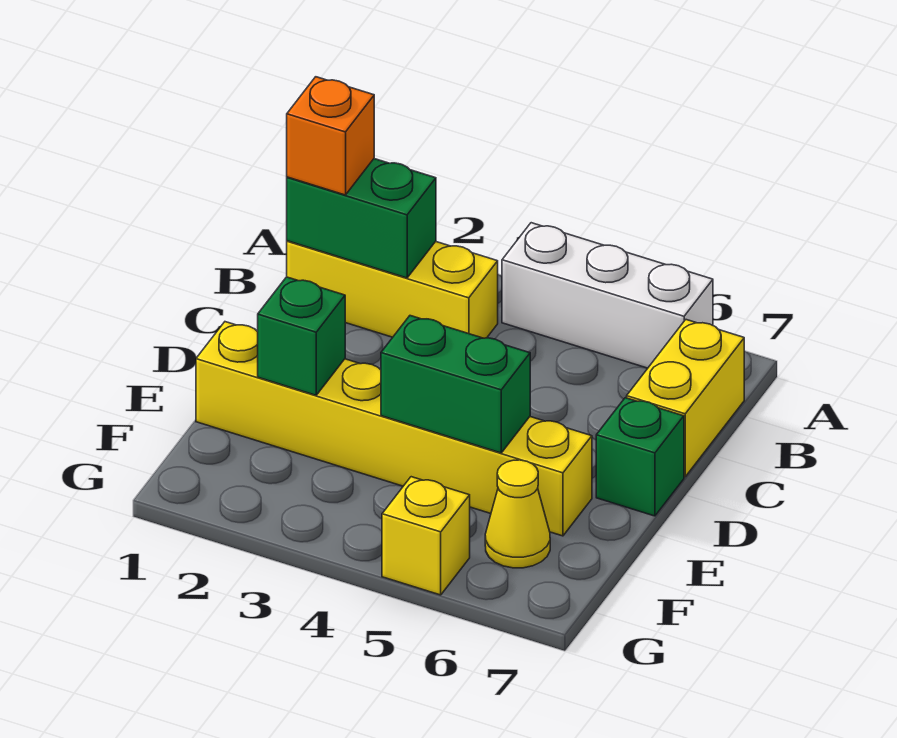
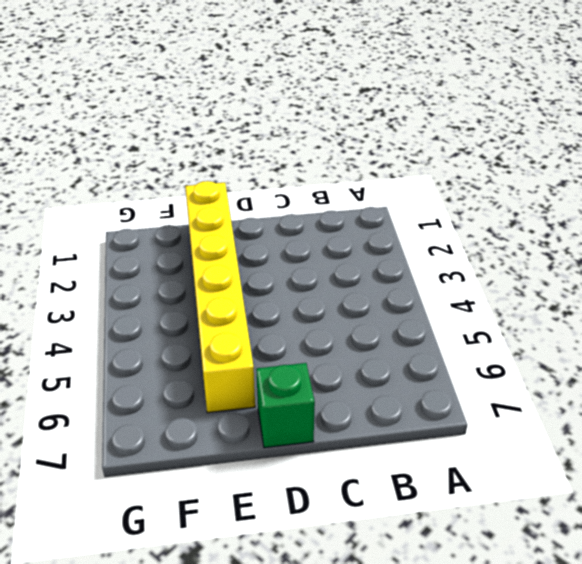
none -> white brick A4:A6 level 1
none -> yellow brick B1:B3 level 1

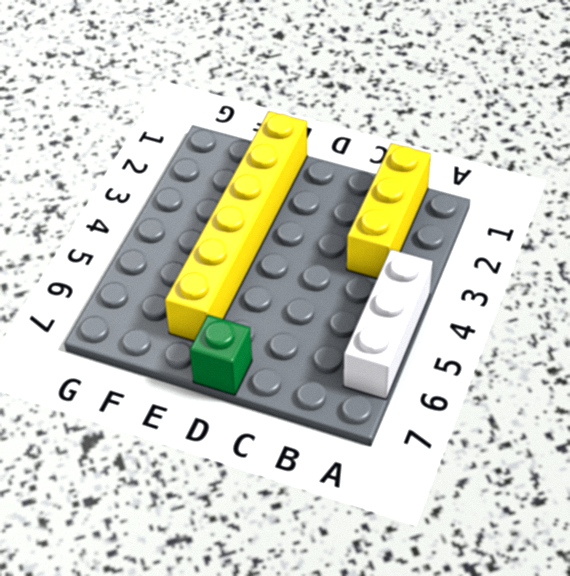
none -> yellow brick B7:C7 level 1
none -> yellow cone F6 level 1

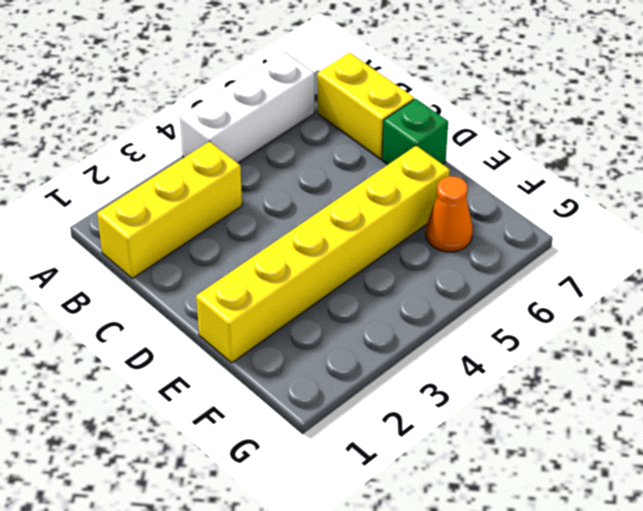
orange cone F6 level 1 -> yellow cone F6 level 1
none -> yellow brick G5 level 1
none -> green brick B1:B2 level 2

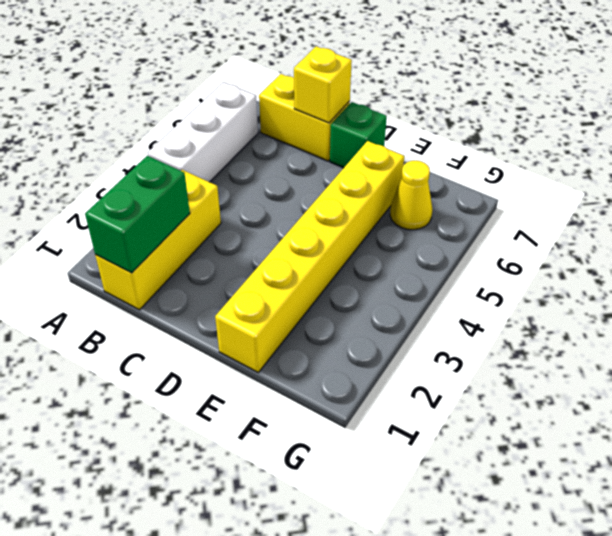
yellow brick C7 level 2 -> yellow brick G5 level 1
none -> green brick E2 level 2
none -> green brick E4:E5 level 2

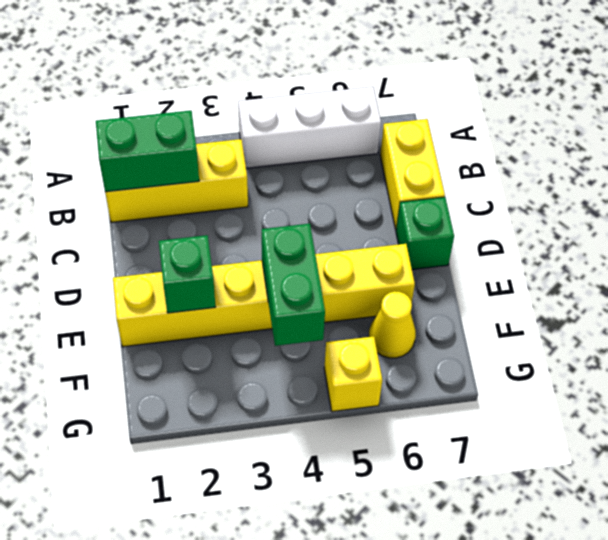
green brick E4:F4 level 2 -> green brick E4:E5 level 2
none -> orange brick B1 level 3

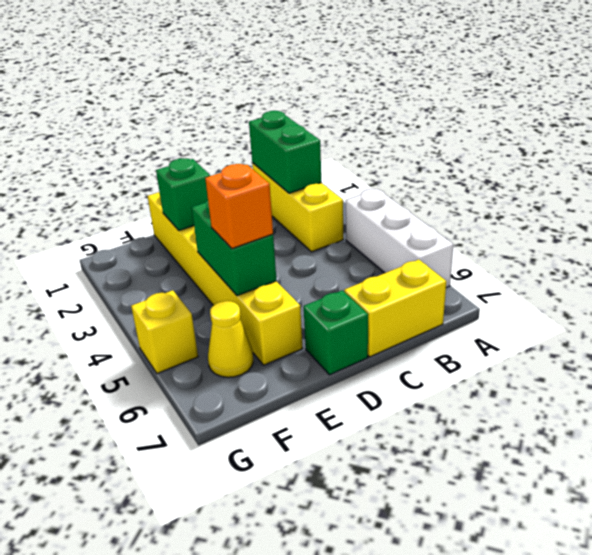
orange brick E5 level 3 -> orange brick B1 level 3

